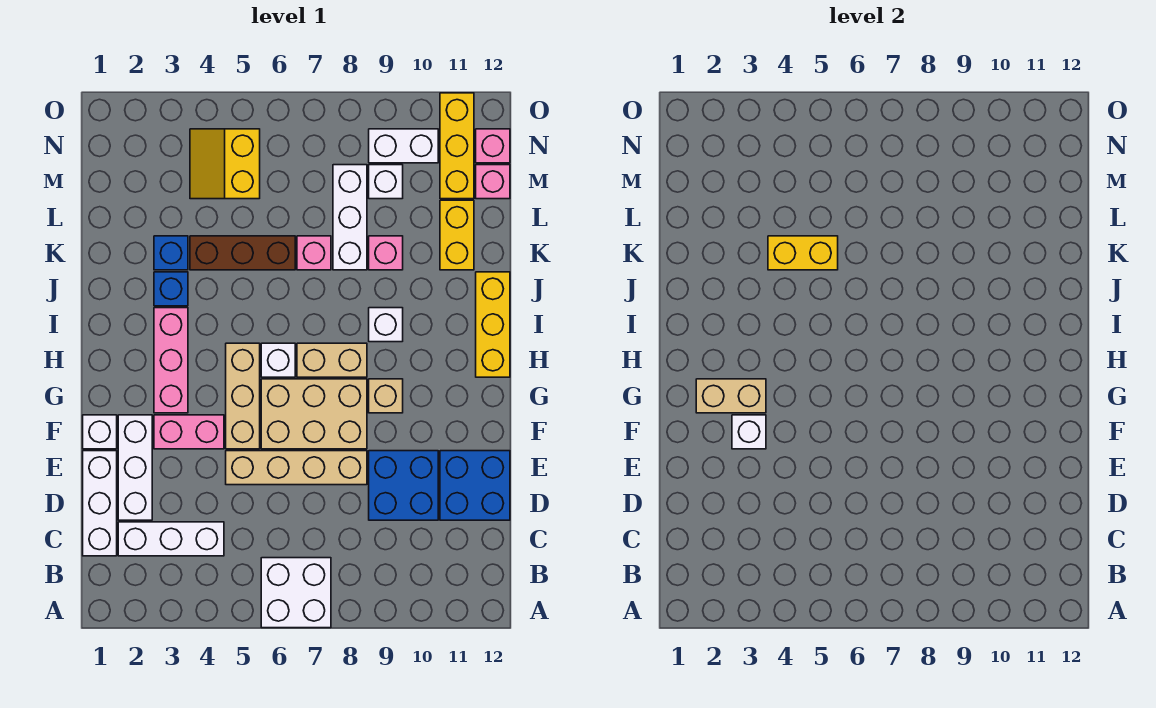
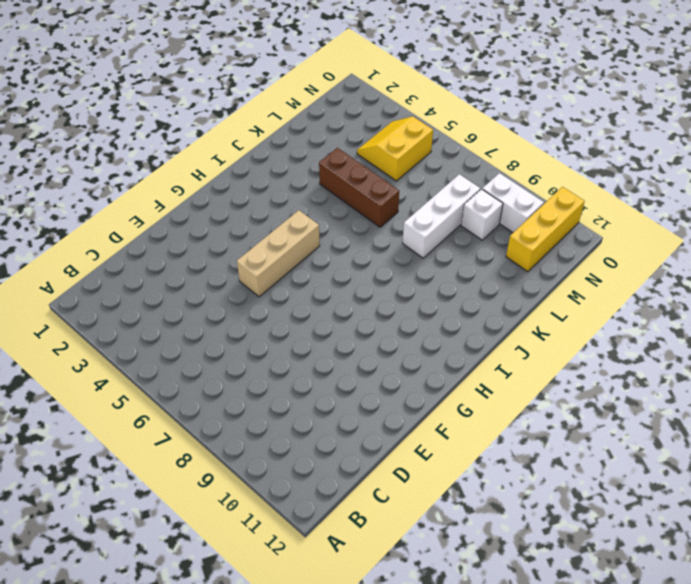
none -> white brick A6:B7 level 1
none -> white brick C1:E1 level 1
none -> white brick C2:C4 level 1
none -> white brick D2:F2 level 1

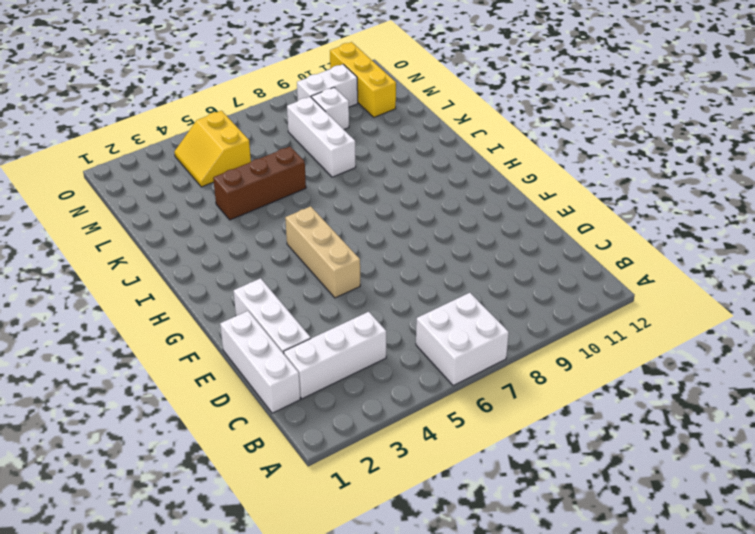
none -> blue brick D9:E10 level 1
none -> blue brick D11:E12 level 1
none -> tan brick E5:E8 level 1
none -> white brick F1 level 1

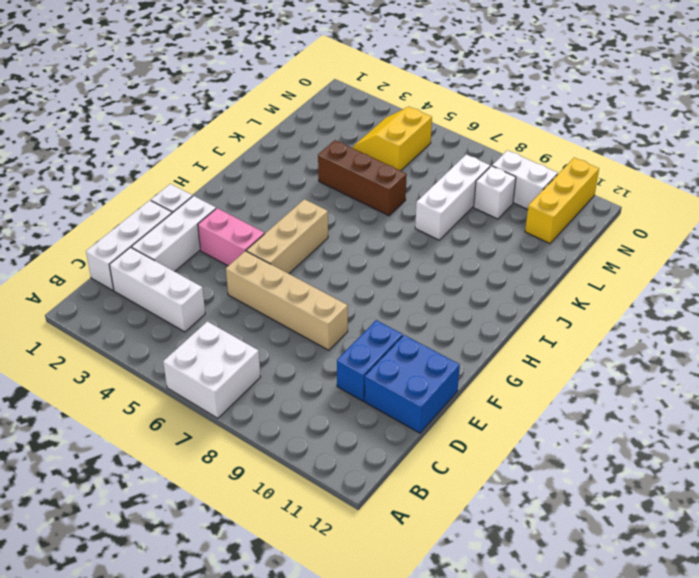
blue brick D10:E10 level 1 -> blue brick D9:E10 level 1
none -> tan brick F6:G8 level 1
none -> pink brick G3:I3 level 1
none -> tan brick G9 level 1
none -> white brick H6 level 1

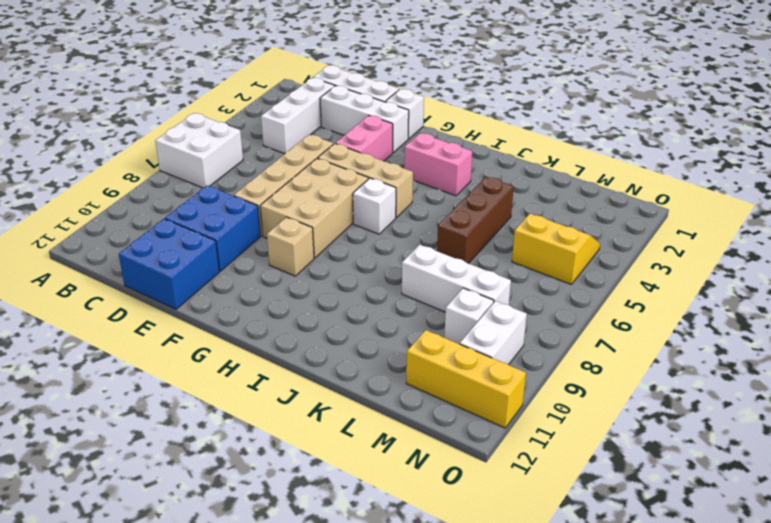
pink brick H3:I3 level 1 -> pink brick G3:I3 level 1
none -> tan brick H7:H8 level 1
none -> yellow brick H12:J12 level 1
none -> white brick I9 level 1
none -> blue brick J3 level 1

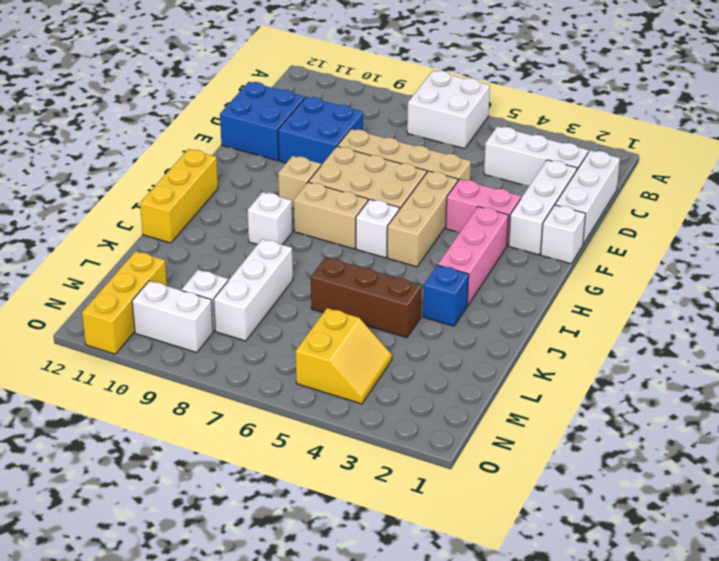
none -> blue brick K3 level 1
none -> pink brick K7 level 1
none -> pink brick K9 level 1
none -> yellow brick K11:L11 level 1

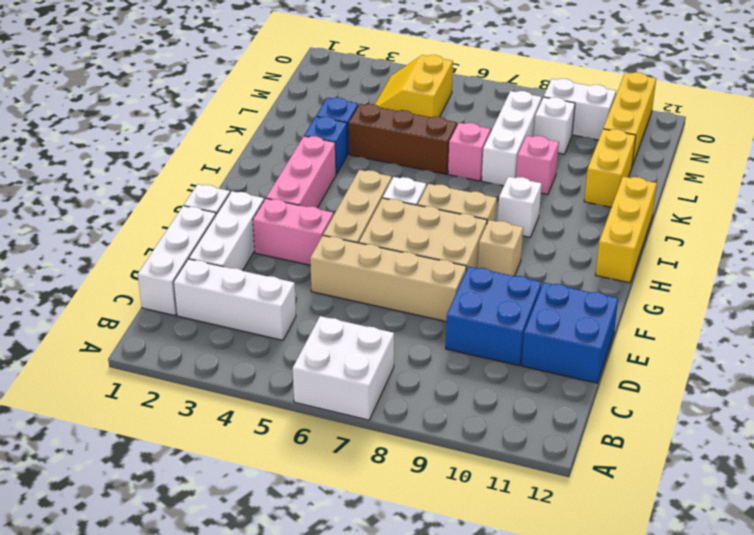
none -> pink brick M12 level 1
none -> pink brick N12 level 1
none -> white brick F3 level 2
none -> tan brick G2:G3 level 2

